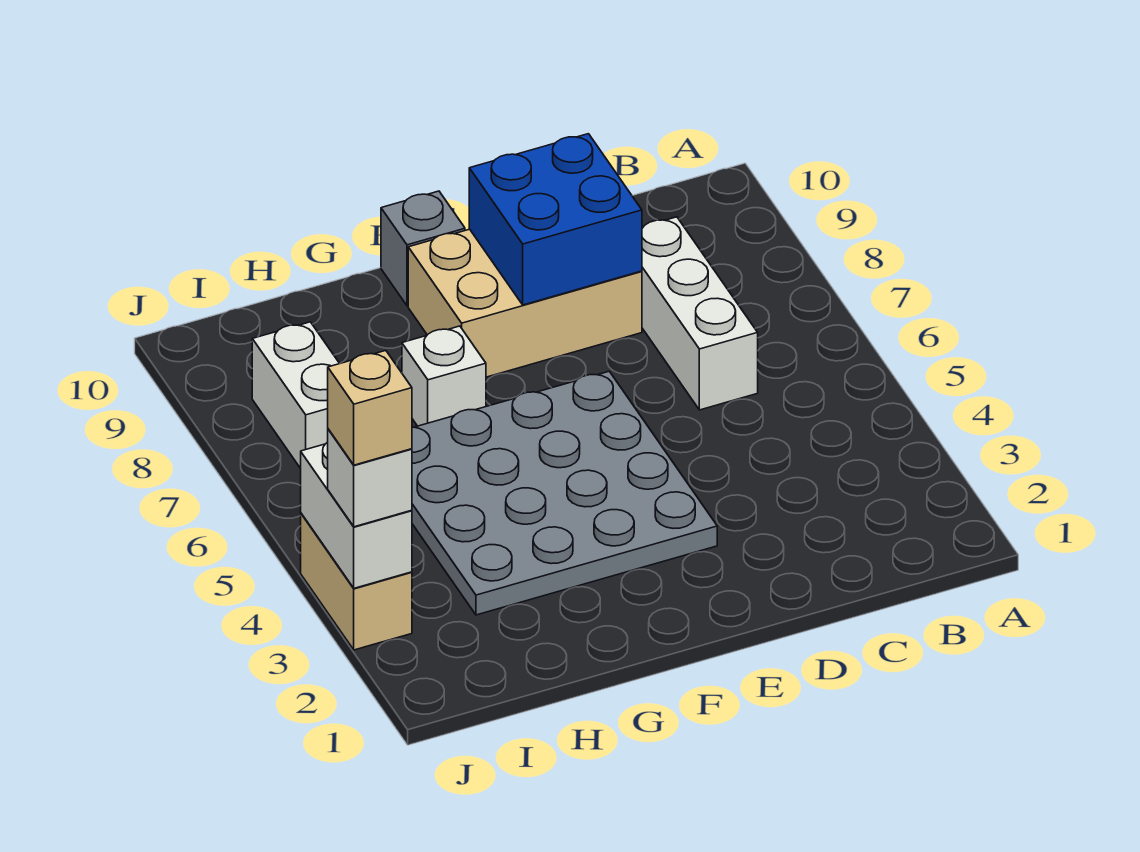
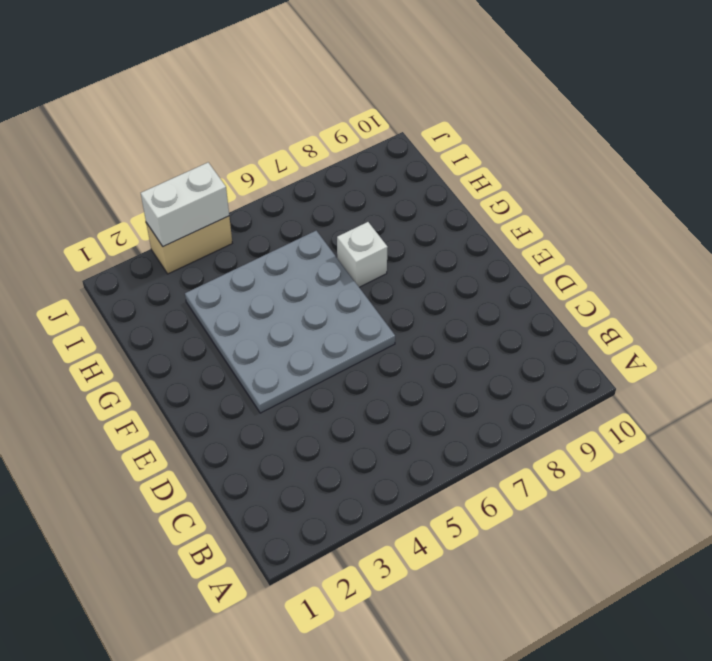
none -> white brick C6:C8 level 1
none -> tan brick D8:F9 level 1

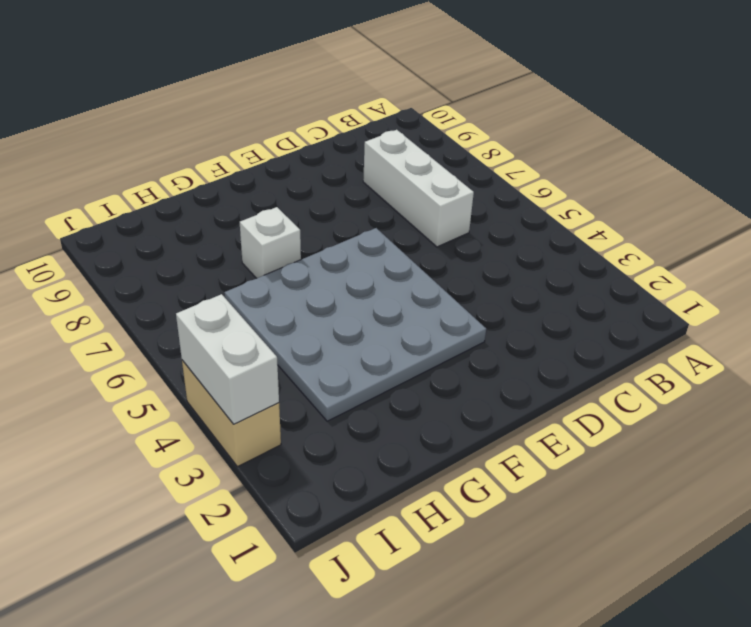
none -> tan brick D8:F9 level 1
none -> grey brick F10 level 1

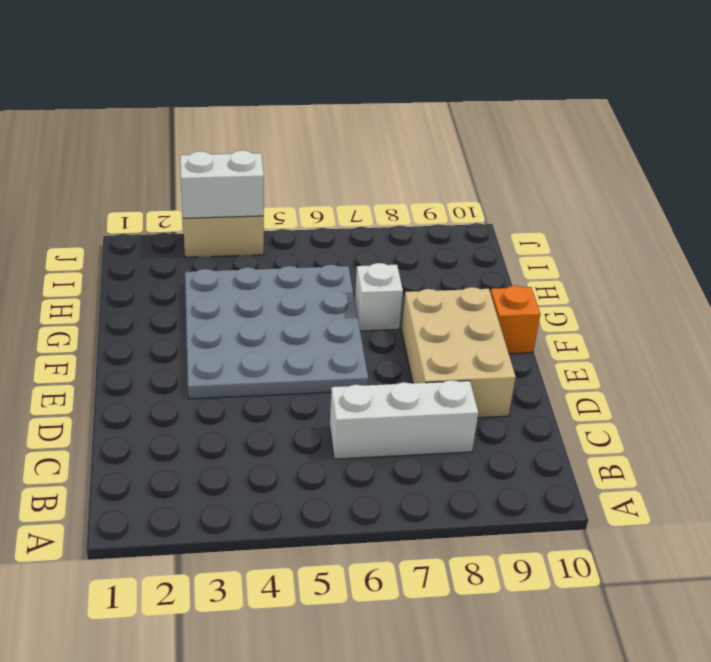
orange brick F10 level 1 -> grey brick F10 level 1
none -> white brick I7:I8 level 1
none -> blue brick D8:E9 level 2

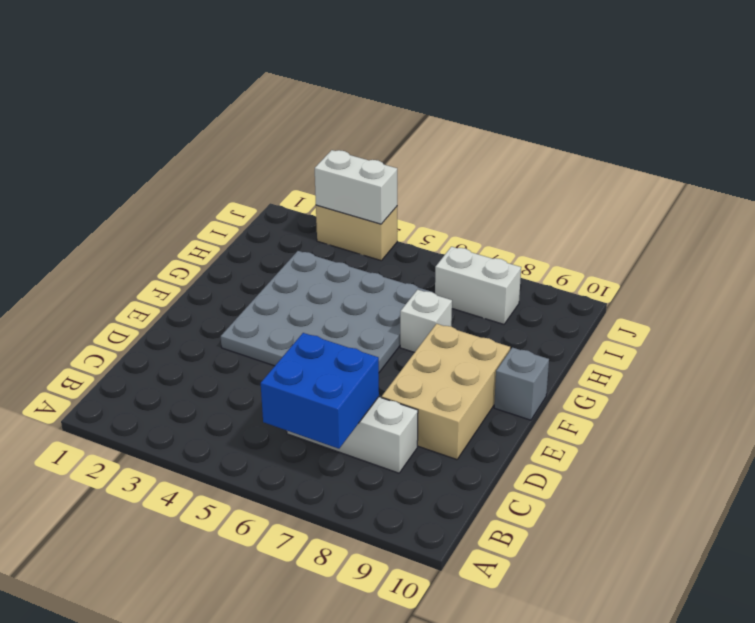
blue brick B6:C7 level 2 -> blue brick D8:E9 level 2
none -> white brick J3 level 3
none -> tan brick J3 level 4

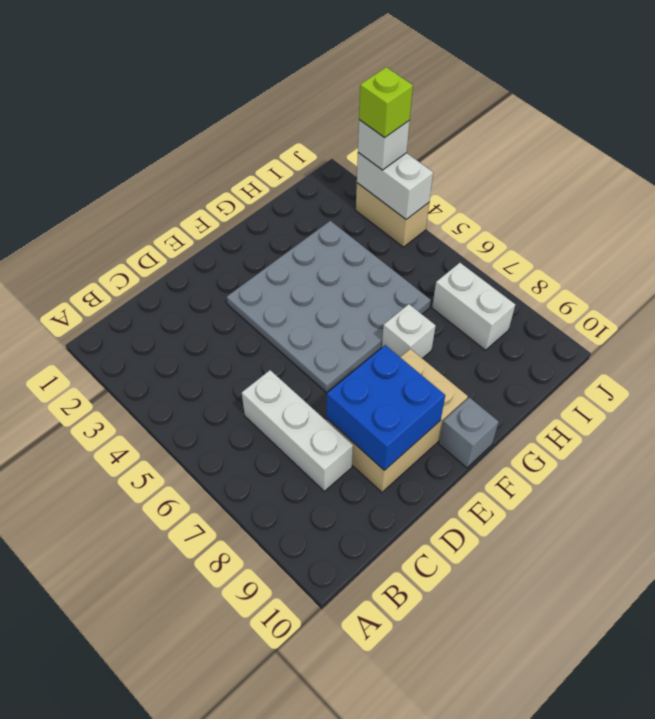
lime brick J3 level 4 -> tan brick J3 level 4

